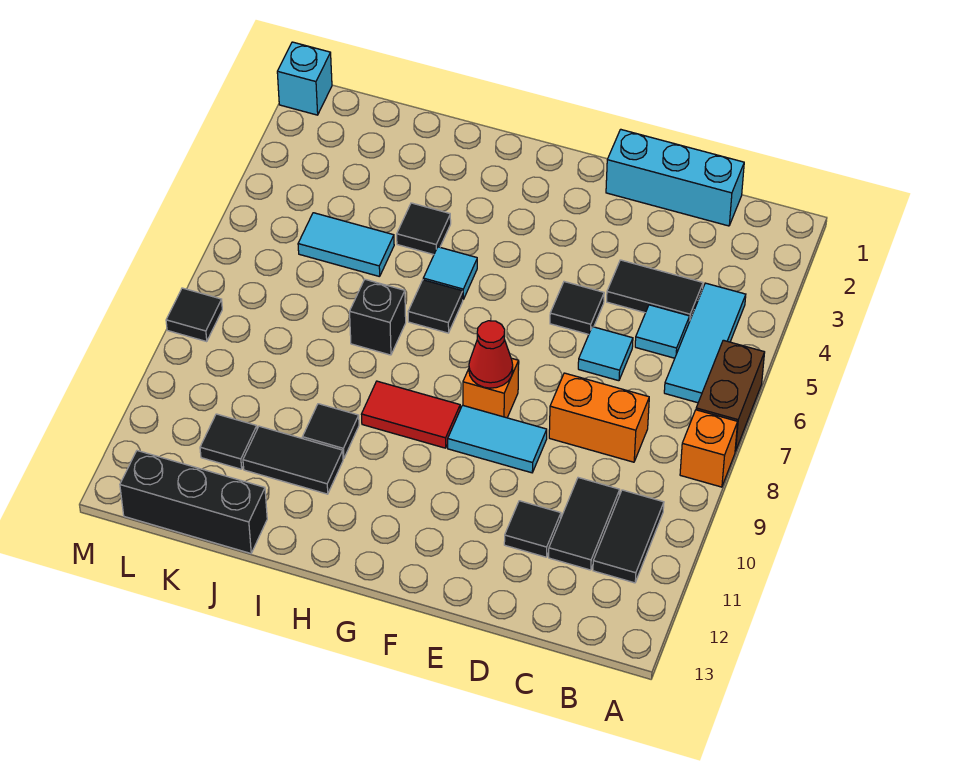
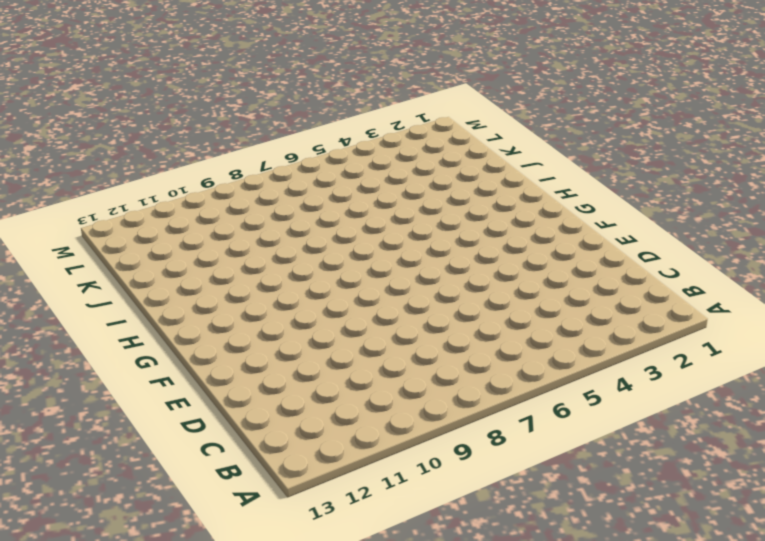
none -> brown brick A6:A7 level 1
none -> orange brick A8 level 1
none -> cyan tile B4:B6 level 1

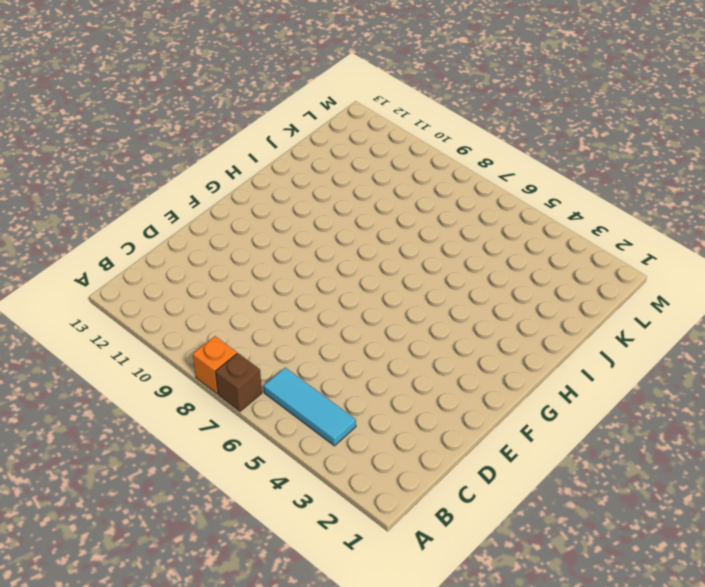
brown brick A7 level 1 -> brown brick A6:A7 level 1
none -> black tile B10:B11 level 1
none -> cyan brick C1:E1 level 1
none -> black tile C4:D4 level 1

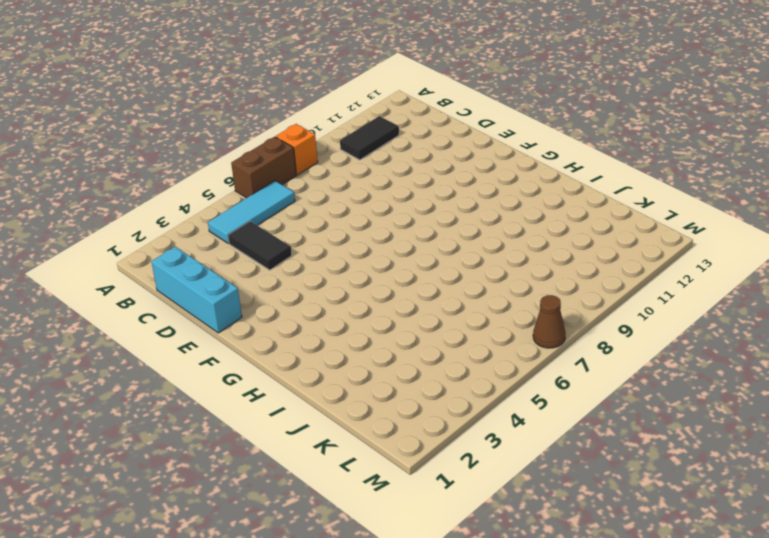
brown cone M7 level 1 -> none
none -> cyan tile C5 level 1
none -> orange brick C8:D8 level 1
none -> black tile C10:C11 level 1

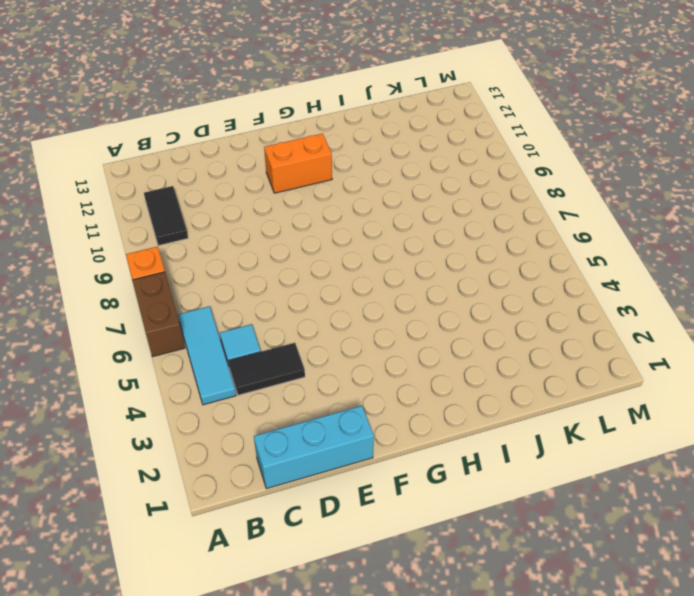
orange brick F11:G11 level 1 -> orange brick C8:D8 level 1
none -> black tile C10:C11 level 1
none -> cyan tile D6 level 1
none -> black tile D11 level 1

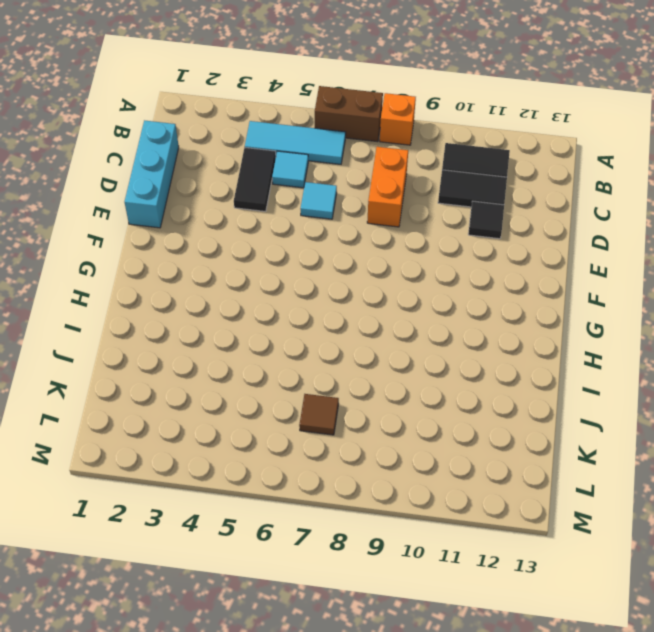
brown tile K7 level 1 -> none
none -> black tile E5 level 1
none -> cyan tile E9:F9 level 1
none -> orange brick F8 level 1

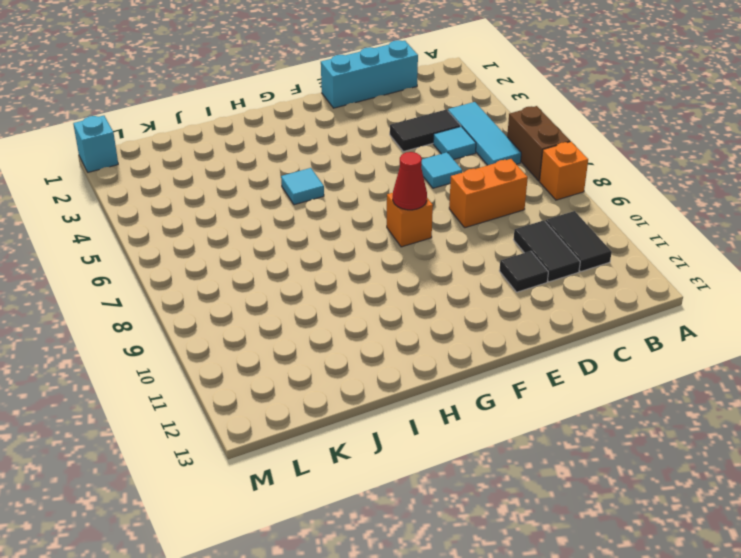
none -> black tile E5 level 1
none -> cyan tile E9:F9 level 1
none -> red tile G9:H9 level 1

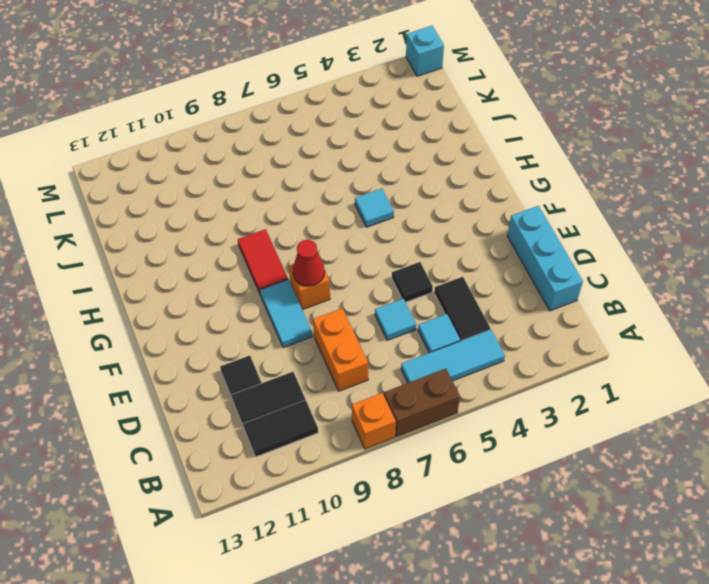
none -> black tile H6 level 1
none -> black tile I4 level 1
none -> black brick I7 level 1

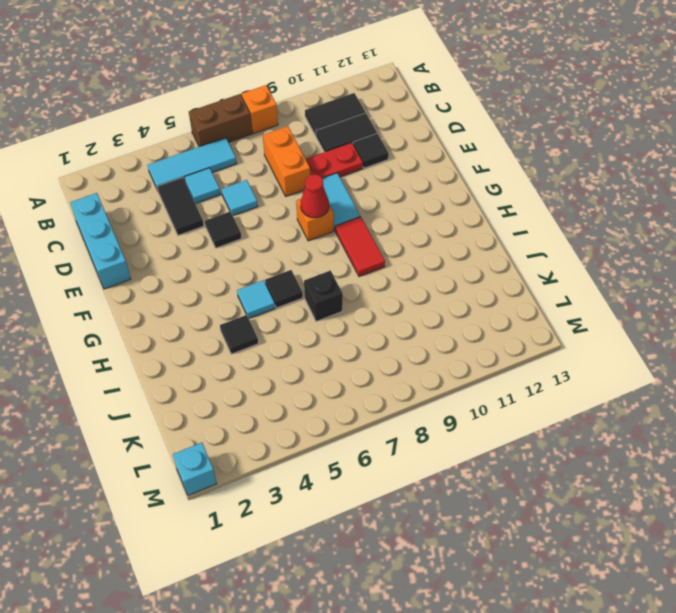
red plate D9:D10 level 1 -> none
none -> black tile I10 level 1
none -> black tile I11:J11 level 1
none -> cyan tile J5:K5 level 1

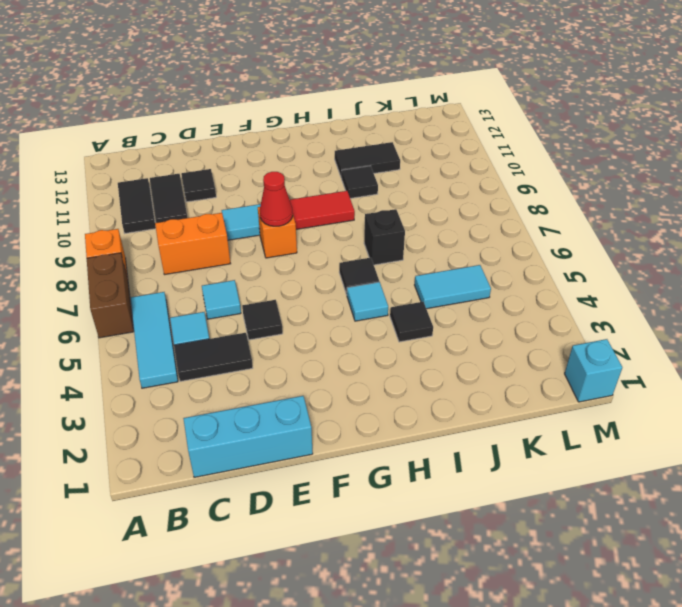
none -> black brick J13:L13 level 1
none -> black tile K11 level 1
none -> black tile M8 level 1

